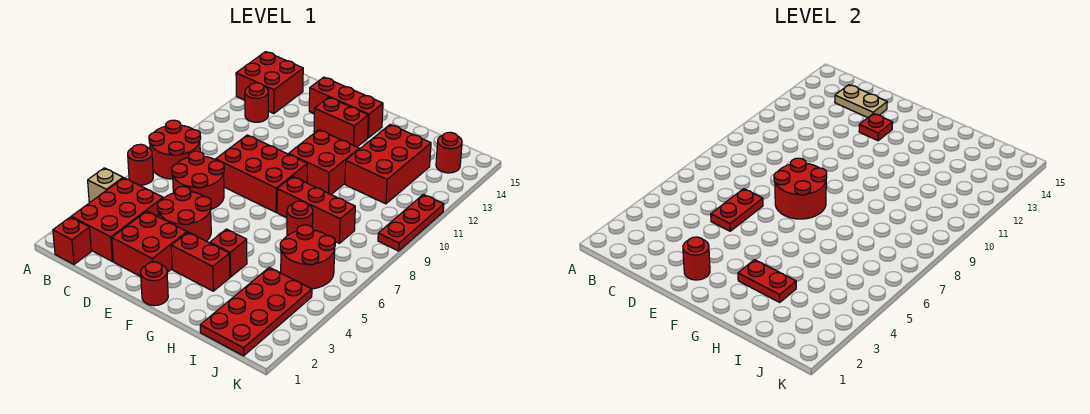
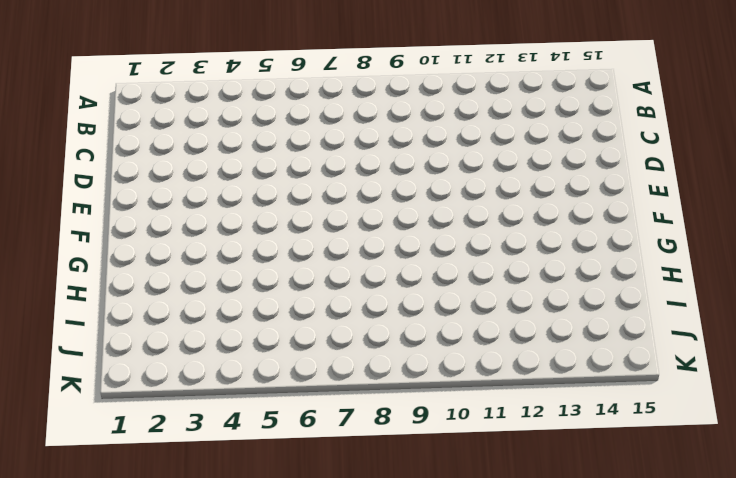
none -> tan brick A4 level 1
none -> red round brick A6 level 1
none -> red round brick A7:B8 level 1
none -> red brick A13:B14 level 1

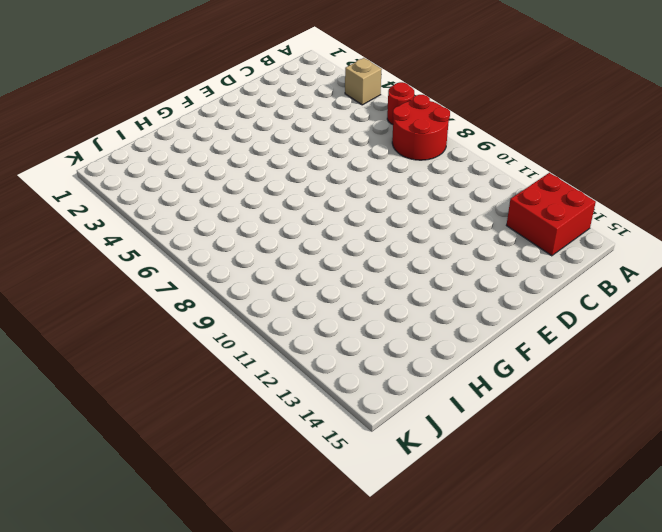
none -> red brick B1 level 1
none -> red brick B2:C4 level 1
none -> red round brick B12 level 1
none -> red round brick C6:D7 level 1

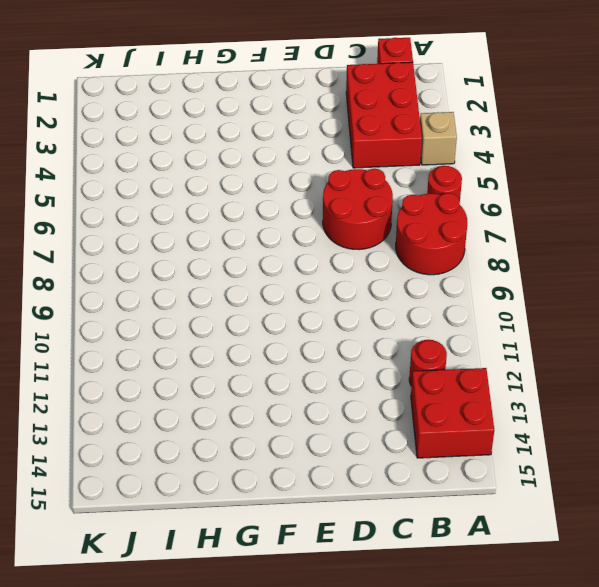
none -> red brick D2:E3 level 1
none -> red round brick D4:E5 level 1
none -> red brick D8:F9 level 1
none -> red brick D14:F14 level 1

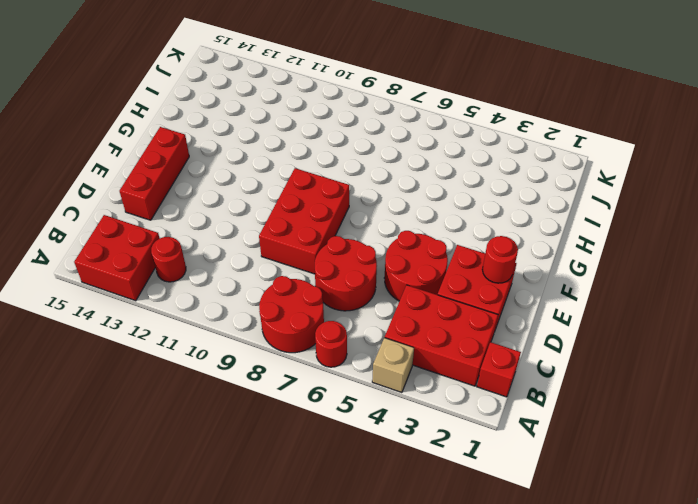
none -> red brick E13:F13 level 1
none -> red round brick F1 level 1
none -> red brick F3:G3 level 1
none -> red brick F10:G11 level 1

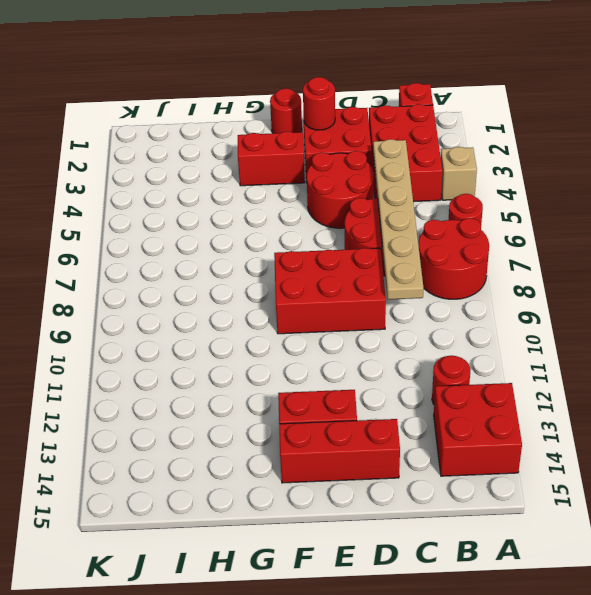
tan plate C4:C9 level 2 -> none
none -> red brick F10:G11 level 1
none -> red brick G4 level 1
none -> red brick G8:I8 level 1
none -> red round brick H7 level 1

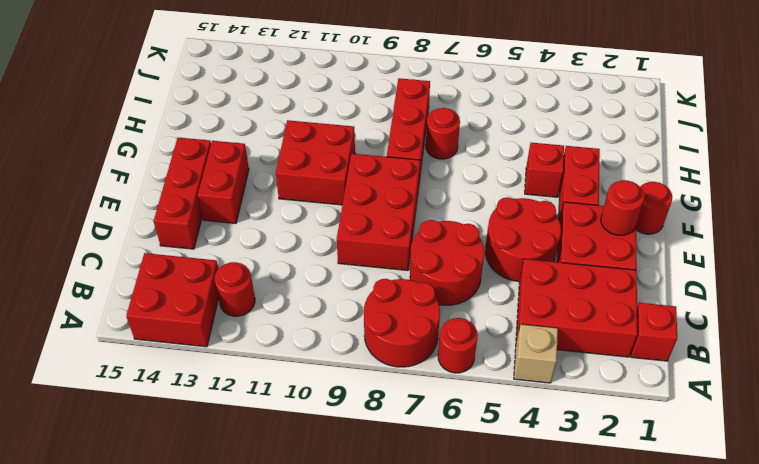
none -> red brick H11:I13 level 1
none -> red plate I1:J4 level 1
none -> red round brick I5:J6 level 1
none -> red round brick J14 level 1

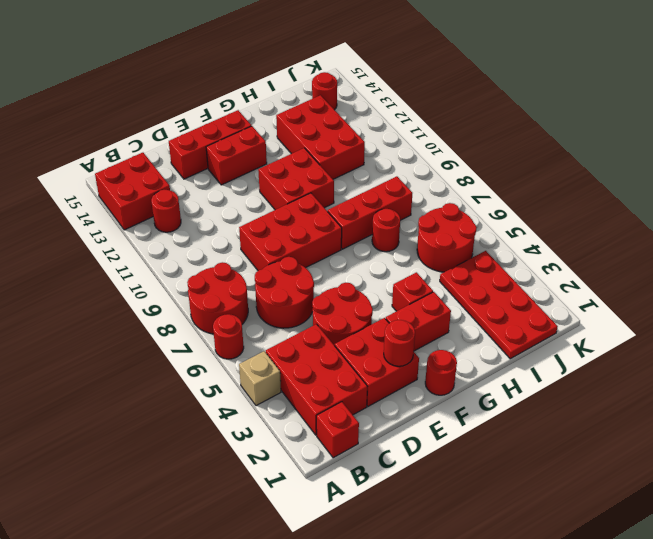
none -> red plate K9:K11 level 1
none -> tan plate C14:D14 level 2
none -> red plate D5:D6 level 2
none -> red round brick E7:F8 level 2

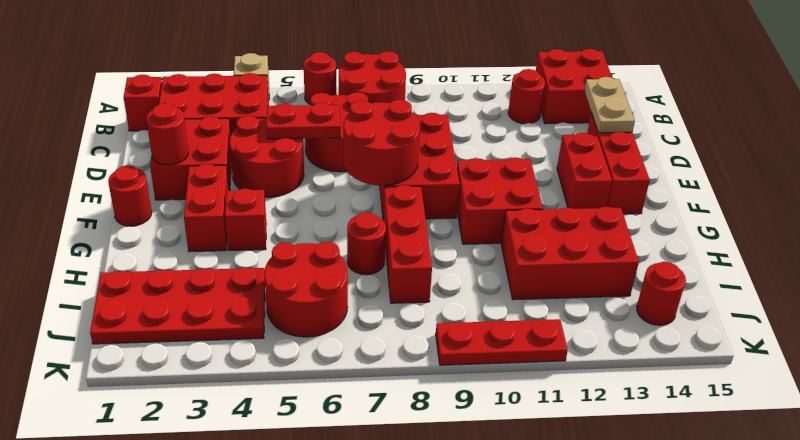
none -> red plate E13 level 2
none -> red plate G3:H3 level 2

